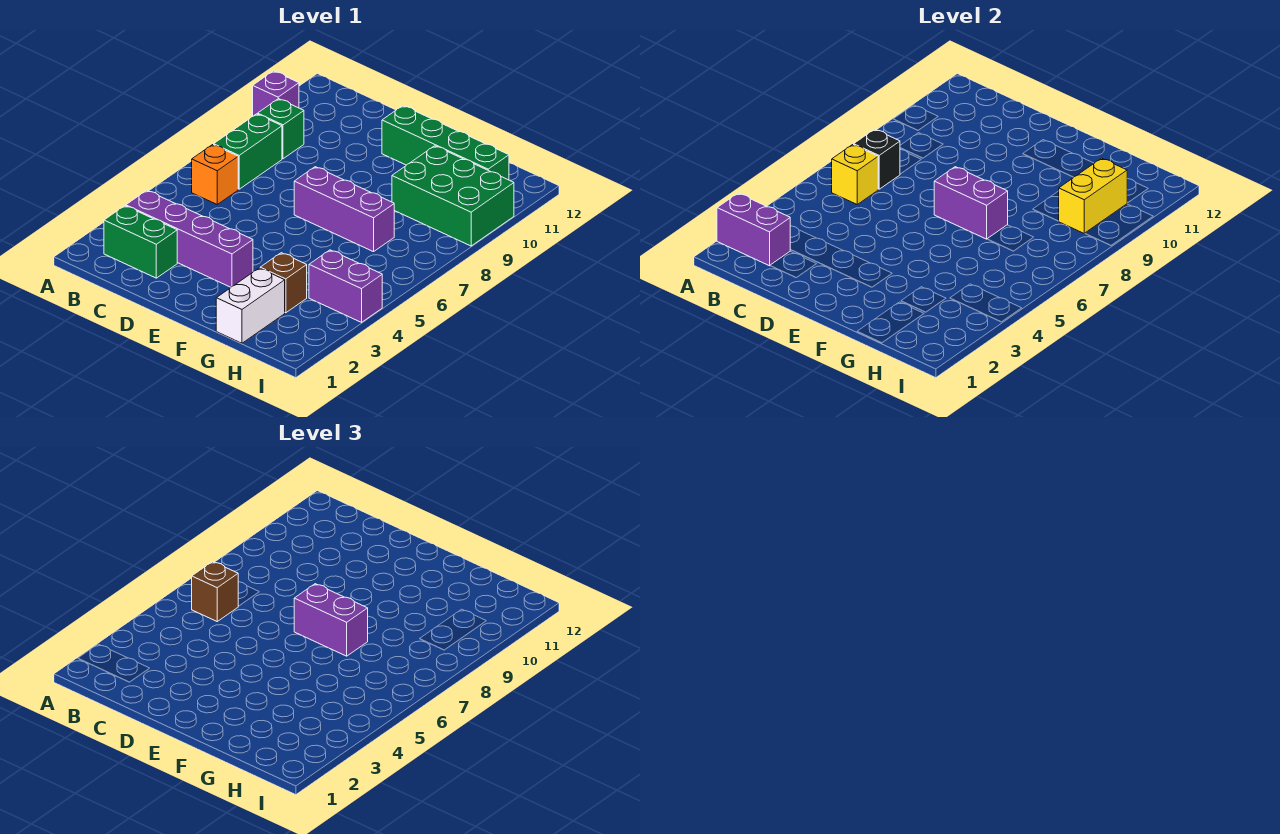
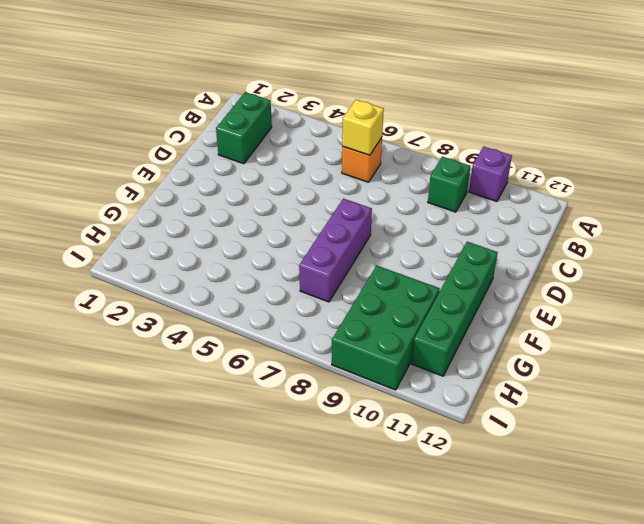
none -> purple brick B3:E3 level 1
none -> green brick B7:B8 level 1
none -> white brick G1:G2 level 1

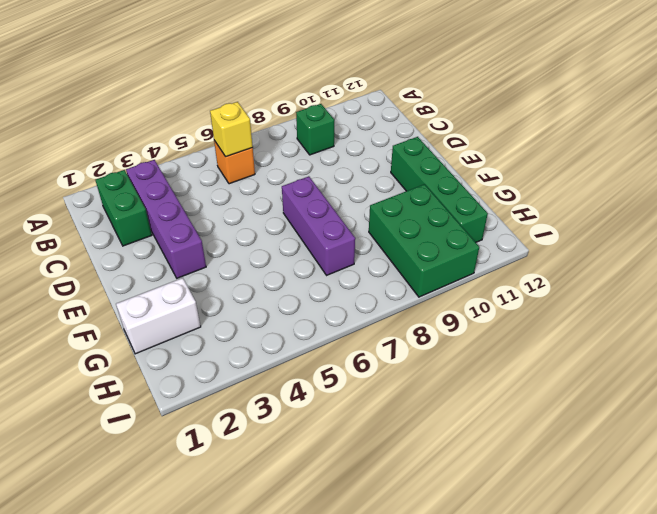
none -> purple brick A10 level 1
none -> green brick B7:B8 level 1
none -> brown brick G3 level 1

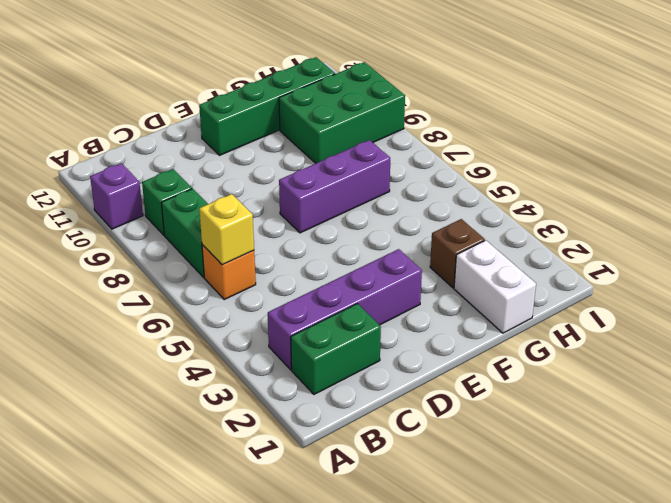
none -> purple brick H4:I4 level 1
none -> purple brick A2:B2 level 2
none -> black brick B7 level 2

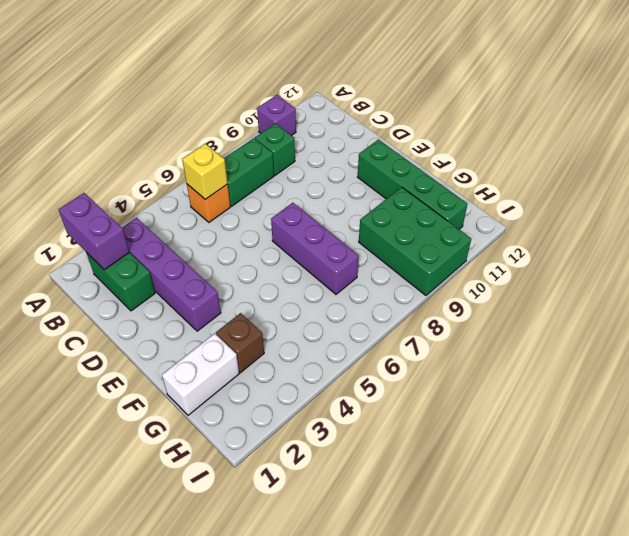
none -> purple brick H4:I4 level 1
none -> black brick B7 level 2
none -> purple brick E7:F7 level 2

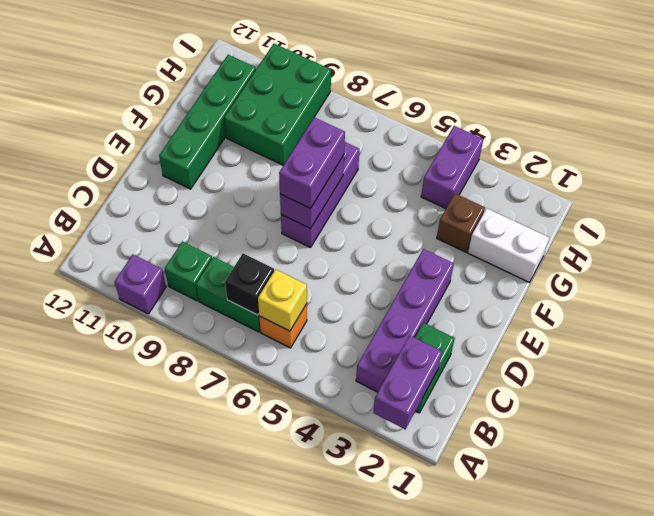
none -> yellow brick H9:H10 level 2
none -> brown brick B6 level 3

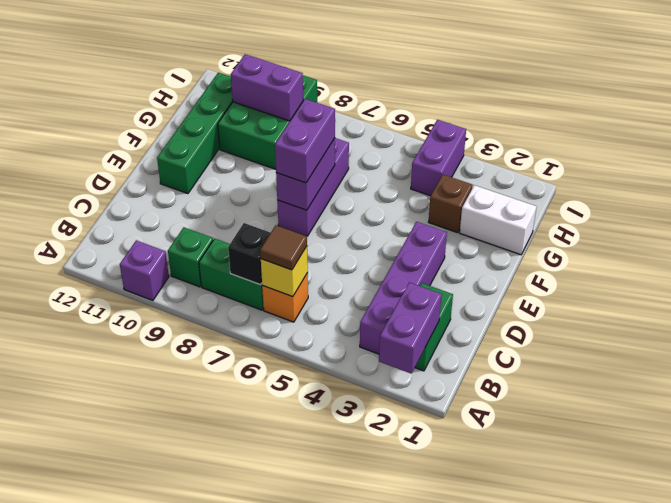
brown tile B6 level 3 -> brown brick B6 level 3
purple brick H9:H10 level 2 -> yellow brick H9:H10 level 2

